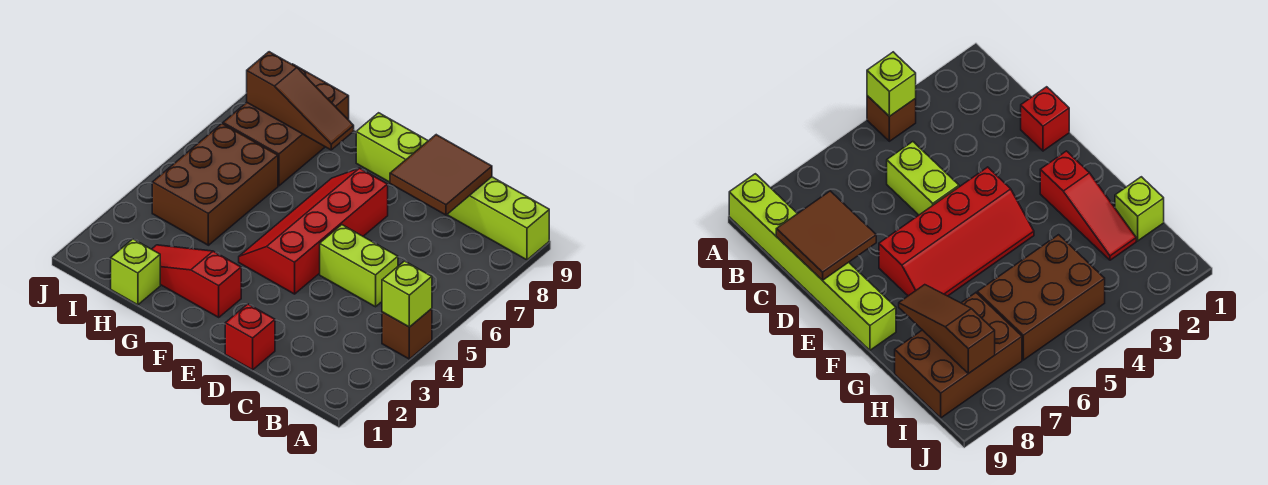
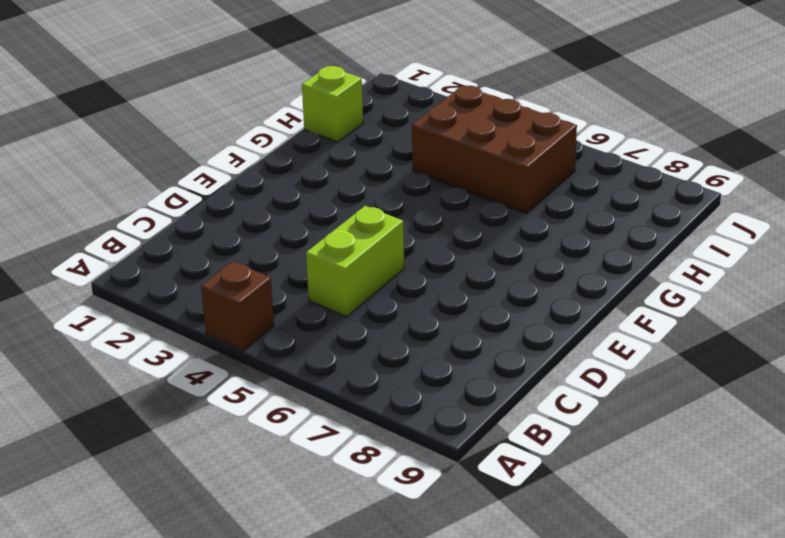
none -> lime brick A9:F9 level 1
none -> red brick D1 level 1
none -> red slope E4:F7 level 1 top E

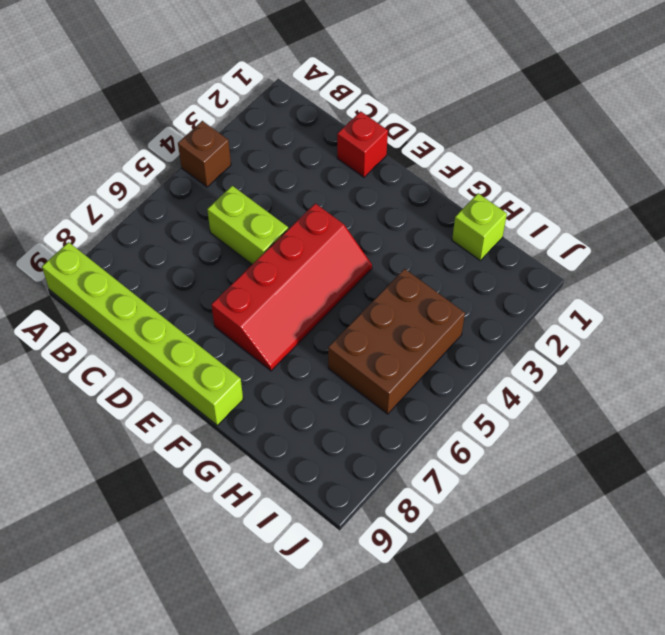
none -> red slope F2:H2 level 1 top F
none -> brown brick H7:I9 level 1
none -> lime brick A4 level 2

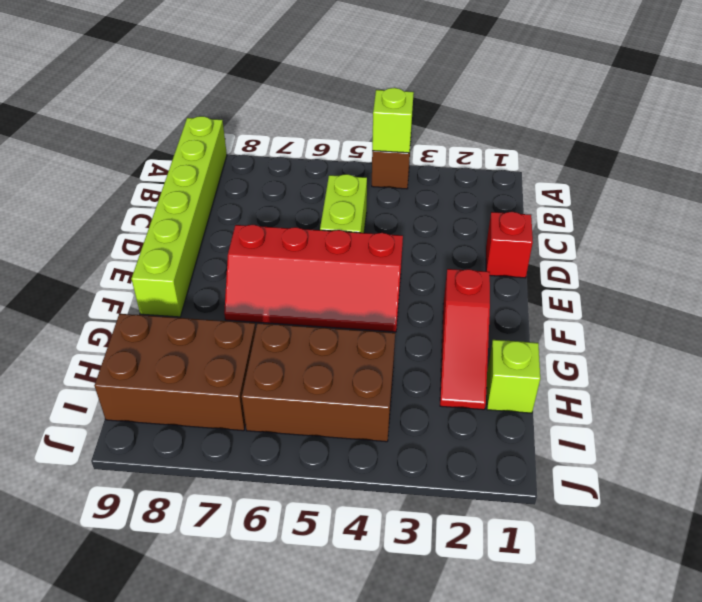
none -> brown tile C8:D9 level 2
none -> brown slope G8:I8 level 2 top I

